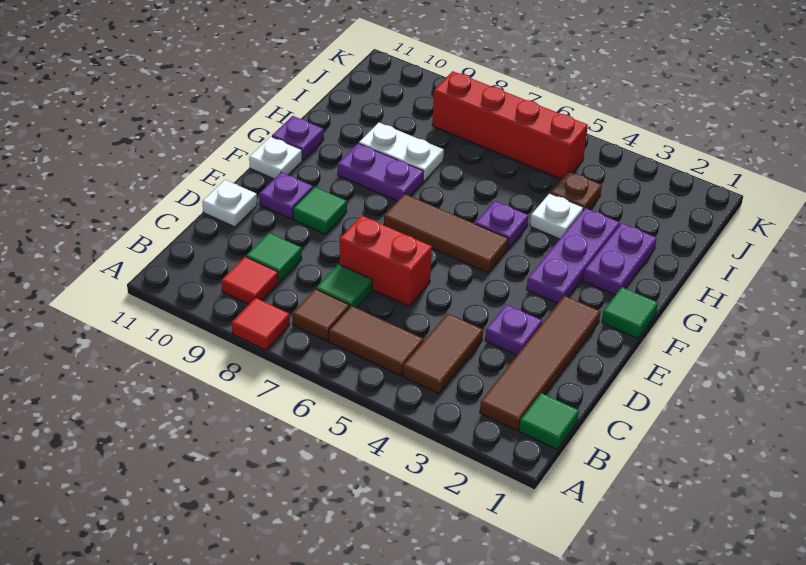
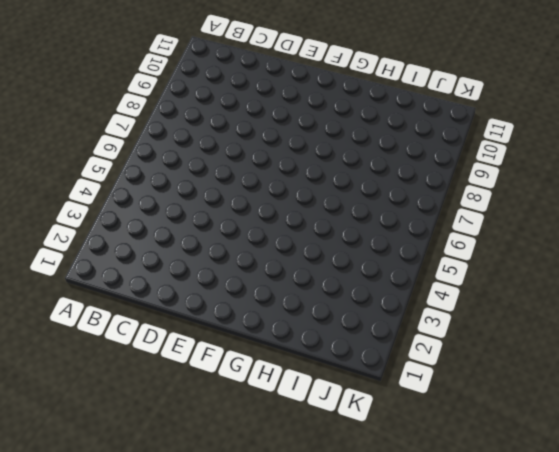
none -> red tile A8 level 1
none -> green tile B1 level 1
none -> brown tile B2:E2 level 1

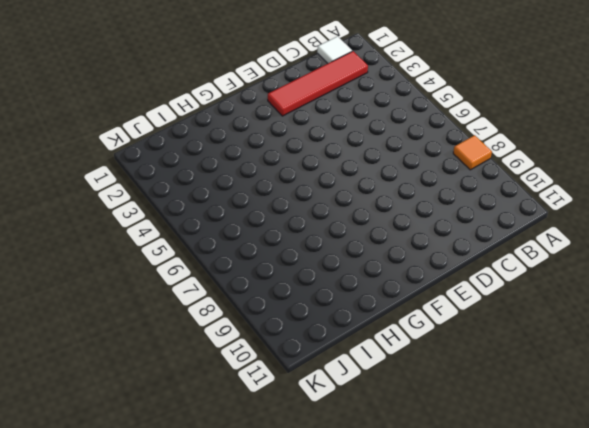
orange tile A8 level 1 -> red tile A8 level 1
white tile B1 level 1 -> green tile B1 level 1
red tile B2:E2 level 1 -> brown tile B2:E2 level 1
none -> brown tile B4:C4 level 1
none -> brown tile B5:B6 level 1
none -> brown tile B7 level 1

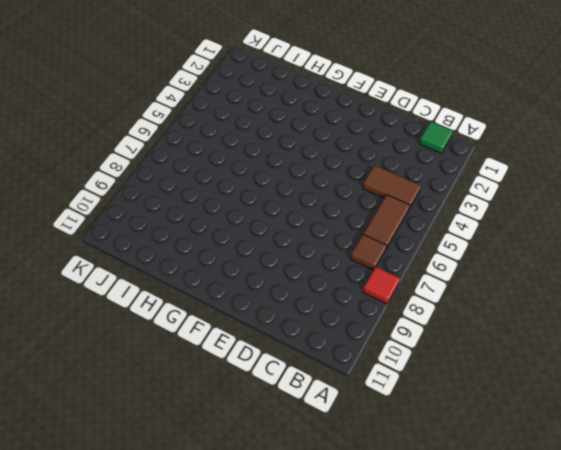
none -> brown tile B2:E2 level 1
none -> red tile B9 level 1
none -> green tile C7 level 1

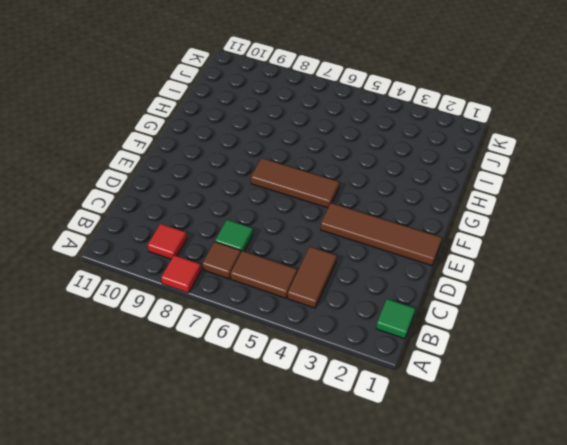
brown tile E1:E4 level 1 -> brown tile B2:E2 level 1
none -> green tile C9 level 1
none -> purple plate D3 level 1
none -> red brick D6:D7 level 1

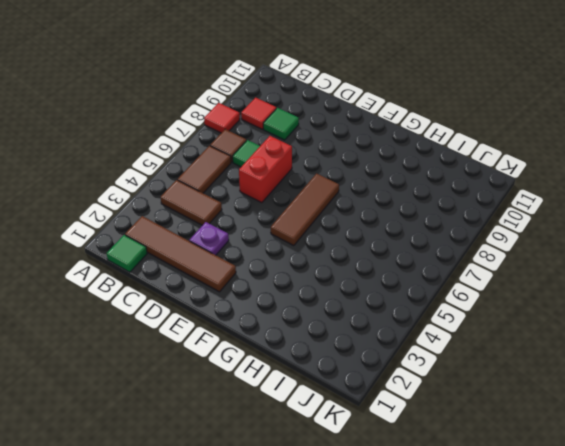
none -> white plate D11 level 1
none -> green tile E9 level 1
none -> purple plate E10 level 1

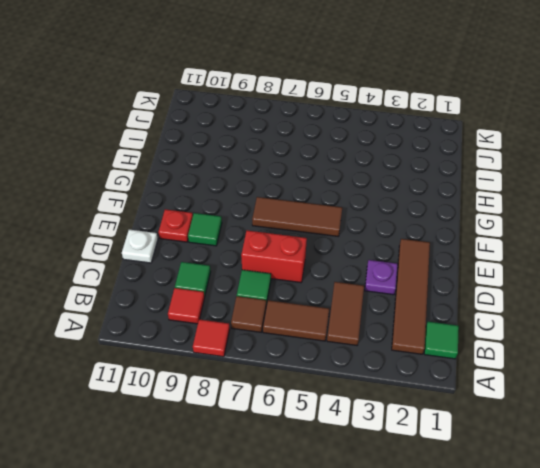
red plate E10 level 1 -> purple plate E10 level 1
none -> green tile F1 level 1
none -> purple plate F3:H3 level 1
none -> white plate F11 level 1

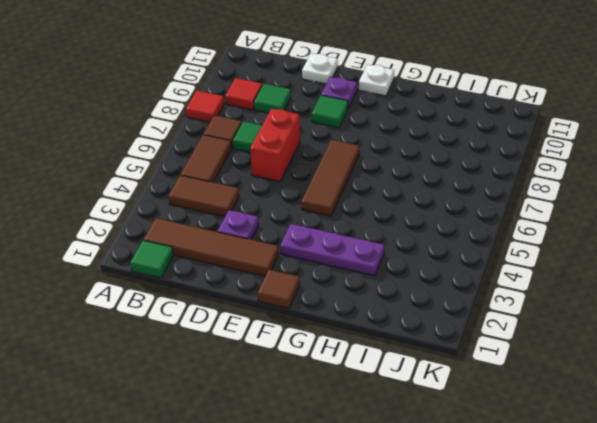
brown tile F1 level 1 -> green tile F1 level 1
none -> purple plate G2:H2 level 1
none -> purple plate G5 level 1
none -> purple plate G8:G9 level 1

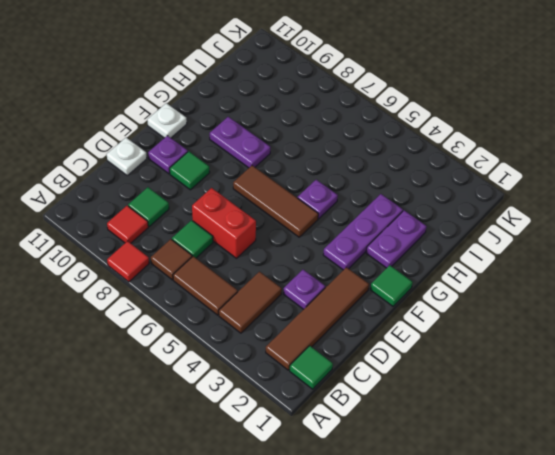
none -> purple plate G11 level 1
none -> white plate H4 level 1
none -> white plate H8:H9 level 1

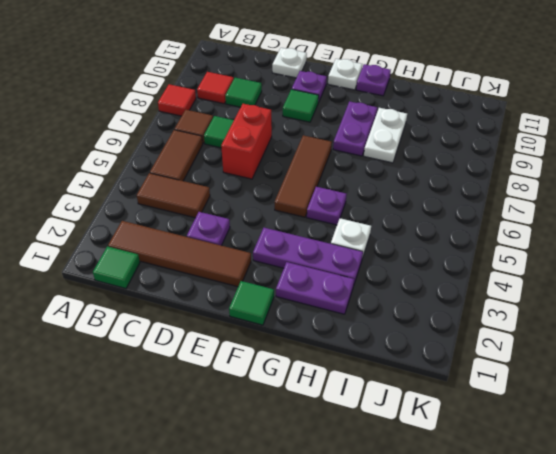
none -> brown plate I4 level 1
none -> red brick J5:J8 level 1

